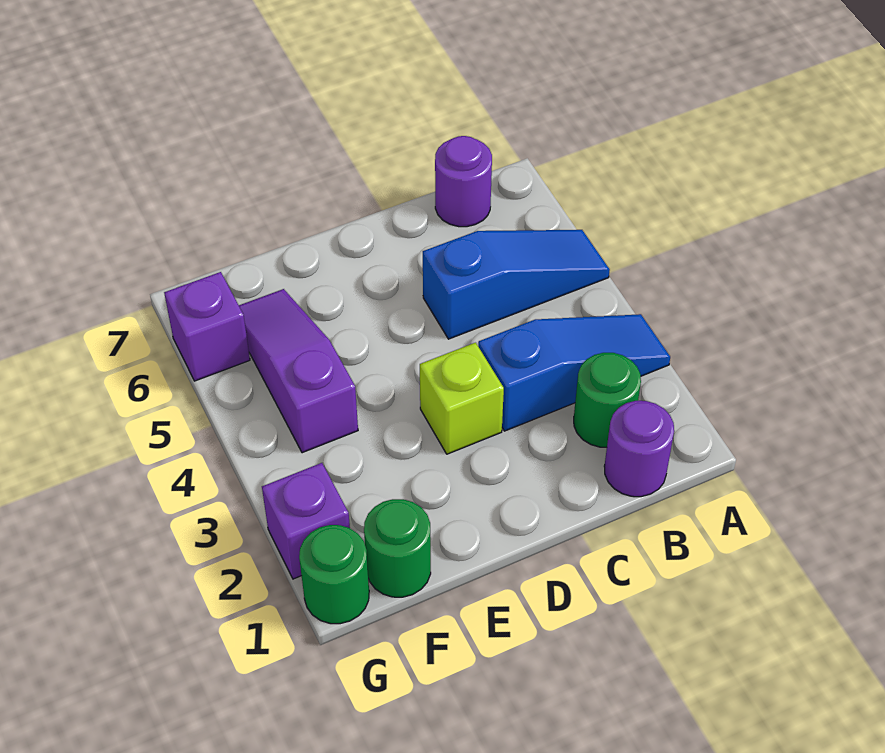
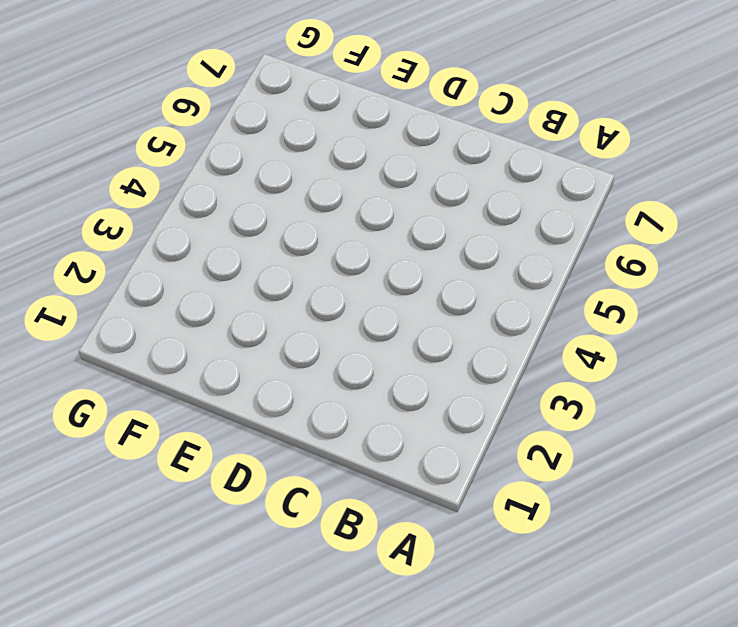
none -> blue slope A3:C3 level 1 top C
none -> blue slope A5:C5 level 1 top C

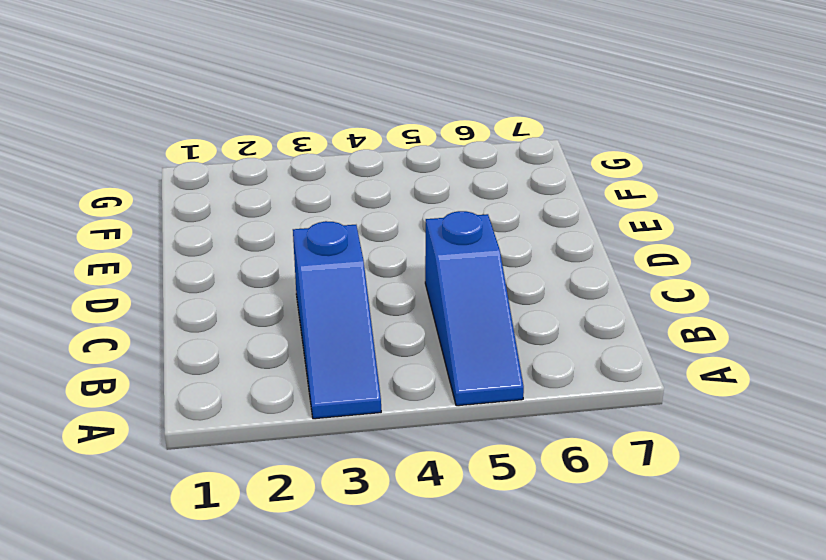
none -> purple round brick B1 level 1
none -> green round brick B2 level 1

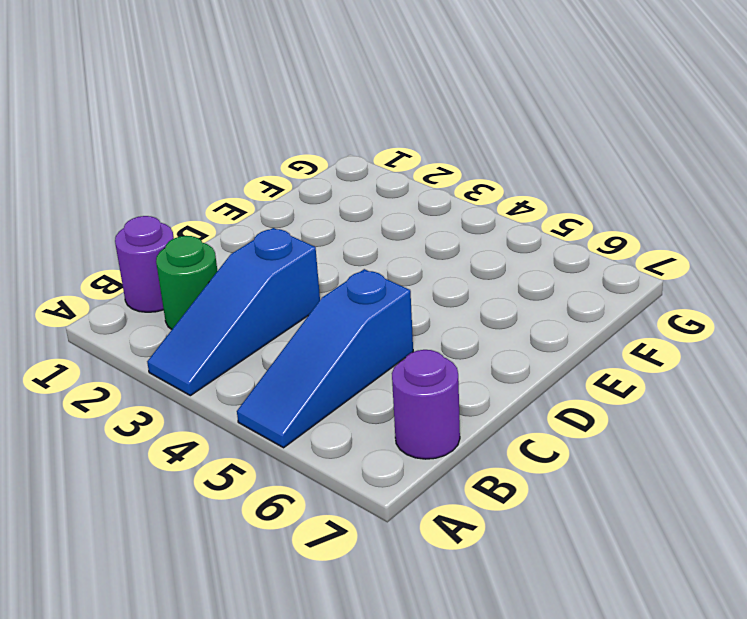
none -> lime brick D3 level 1
none -> green round brick F1 level 1

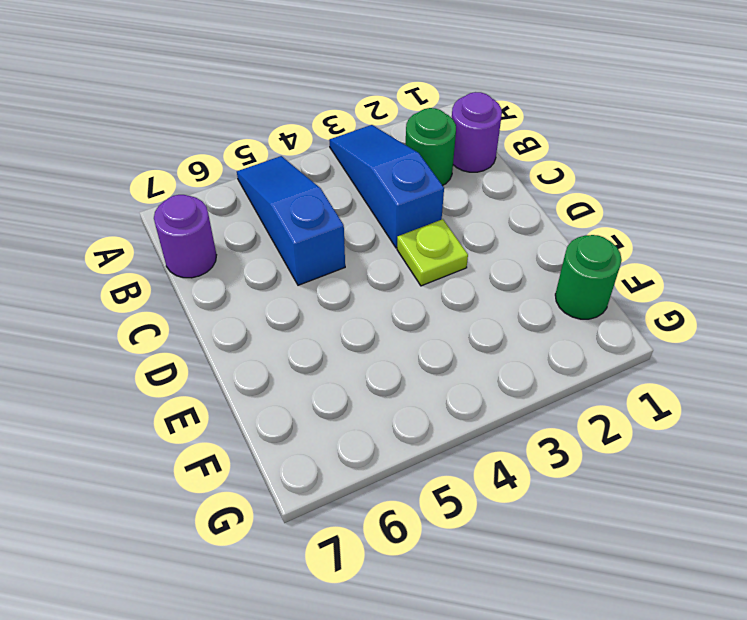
lime plate D3 level 1 -> lime brick D3 level 1
none -> purple slope F4:F6 level 1 top 4
none -> green round brick G1 level 1

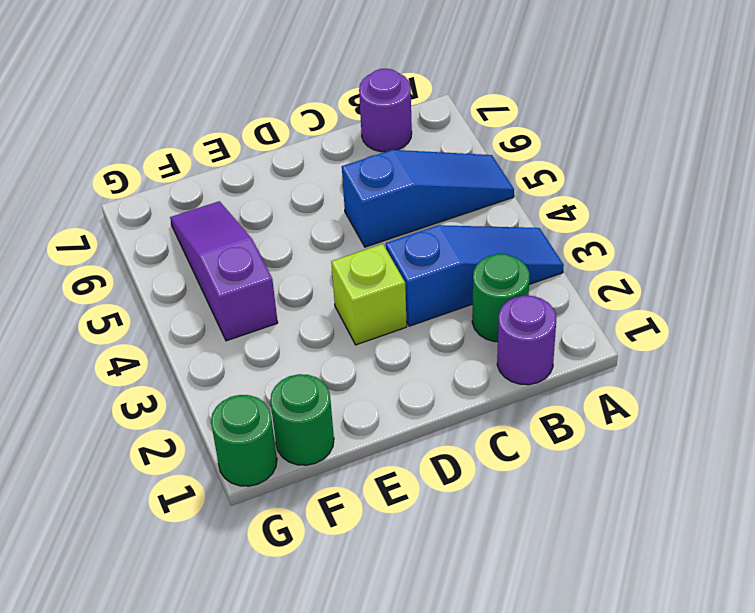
none -> purple brick G2 level 1
none -> purple brick G6 level 1

